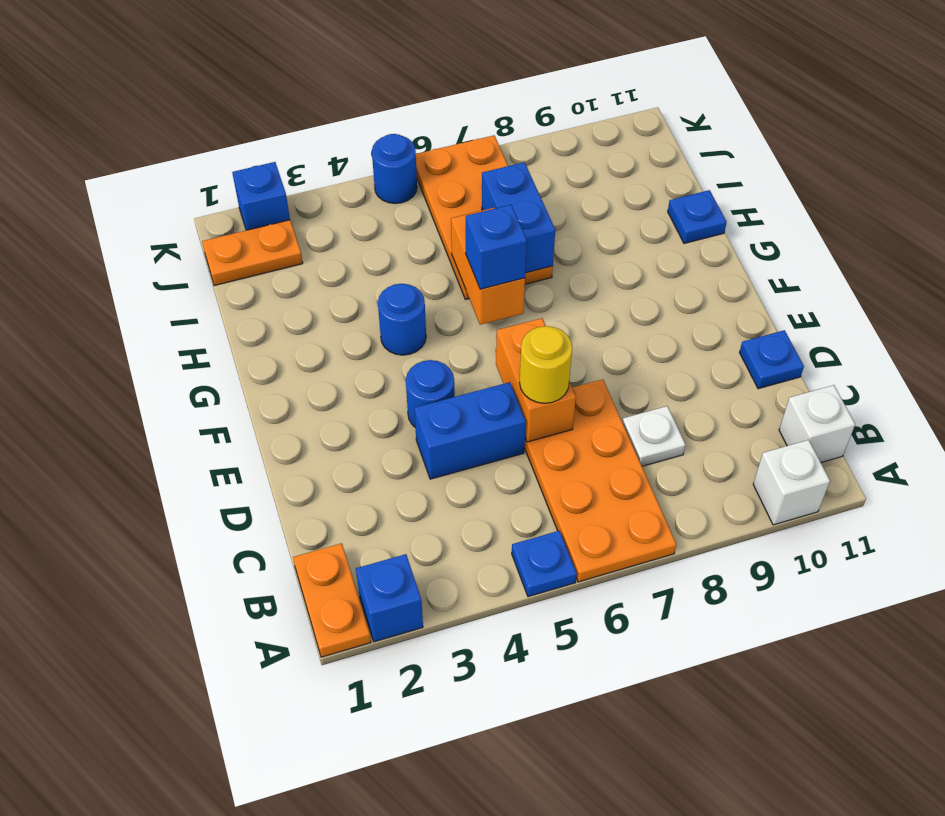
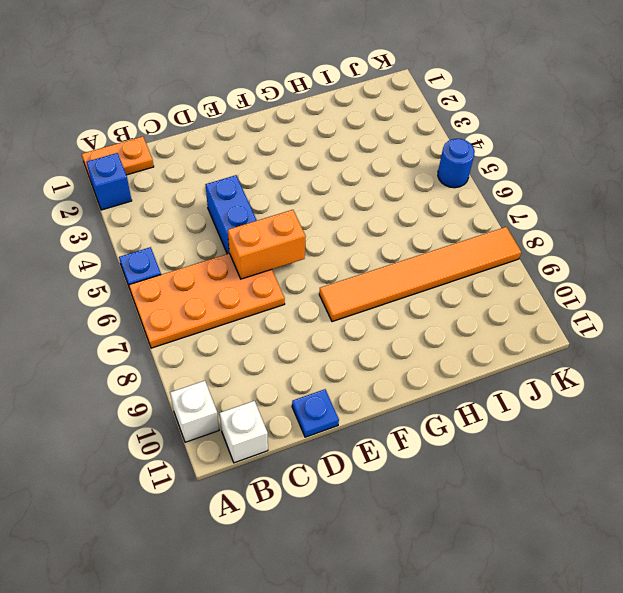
orange tile F8:K8 level 1 -> none
none -> white plate C8 level 1
none -> blue round brick E4 level 1
none -> blue round brick G4 level 1

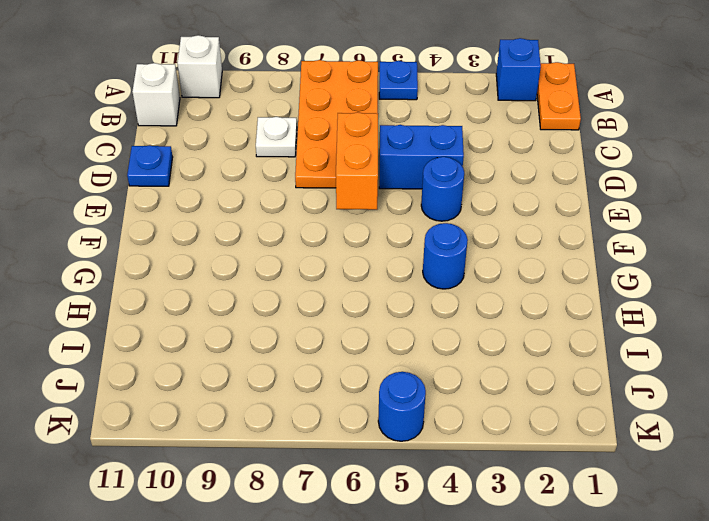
none -> orange plate H6:K7 level 1
none -> blue plate H11 level 1
none -> orange plate J1:J2 level 1

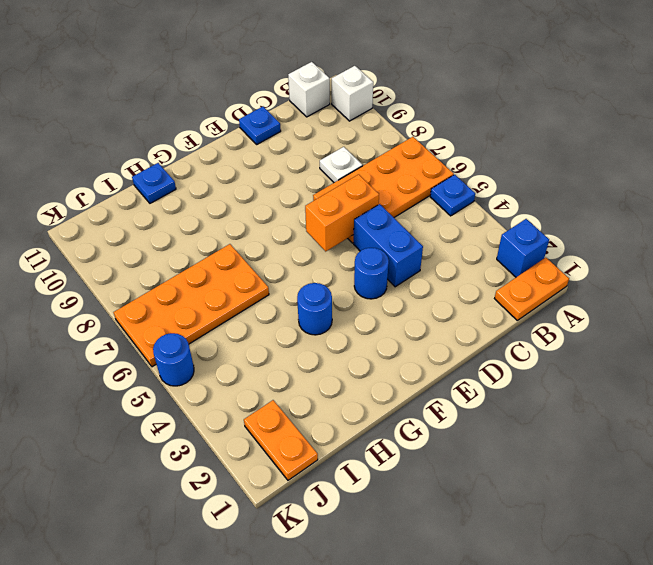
none -> blue brick K2 level 1
none -> orange brick G6:H6 level 2
none -> blue brick H7:I7 level 2

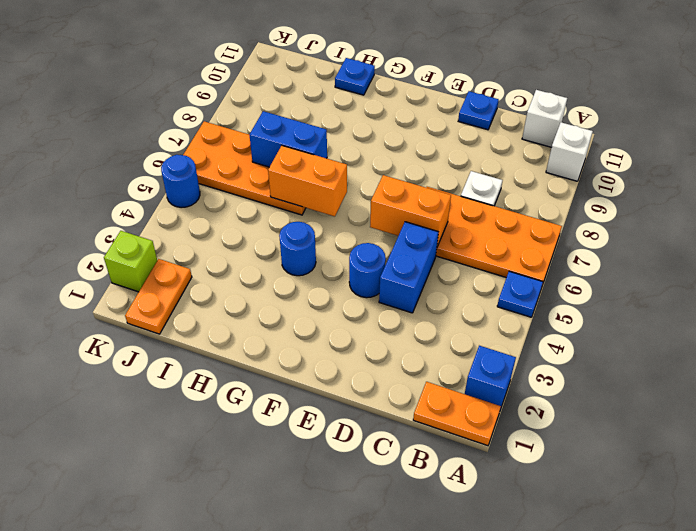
lime brick K2 level 1 -> blue brick K2 level 1
none -> yellow round brick D6 level 3
none -> blue brick G6 level 3

